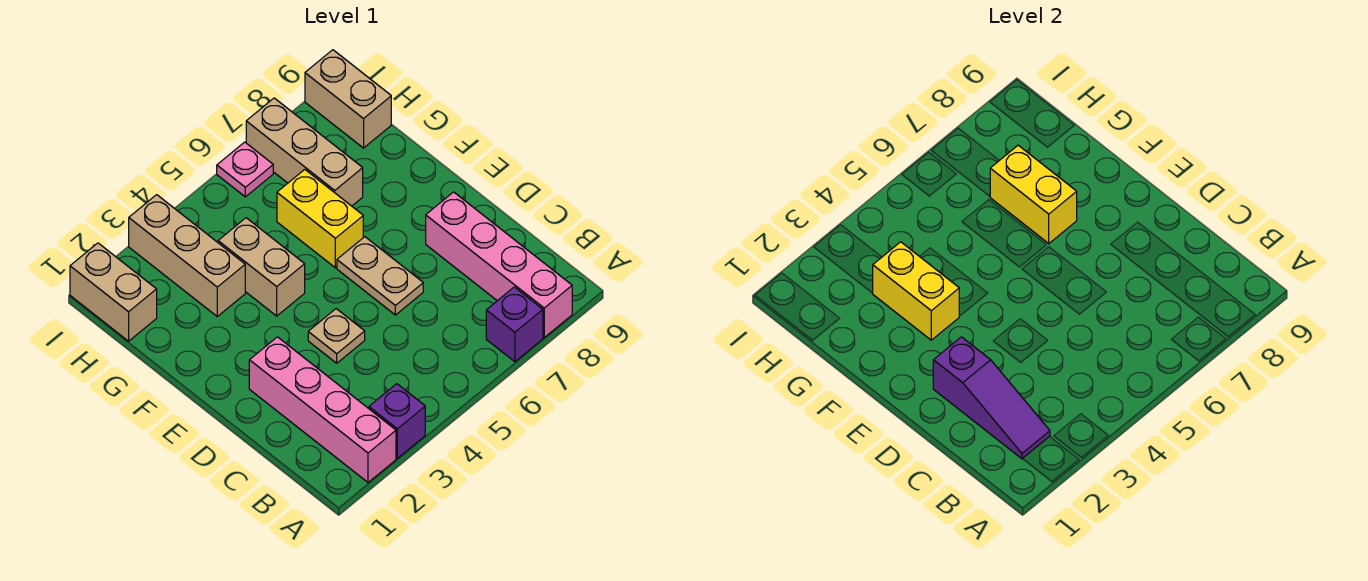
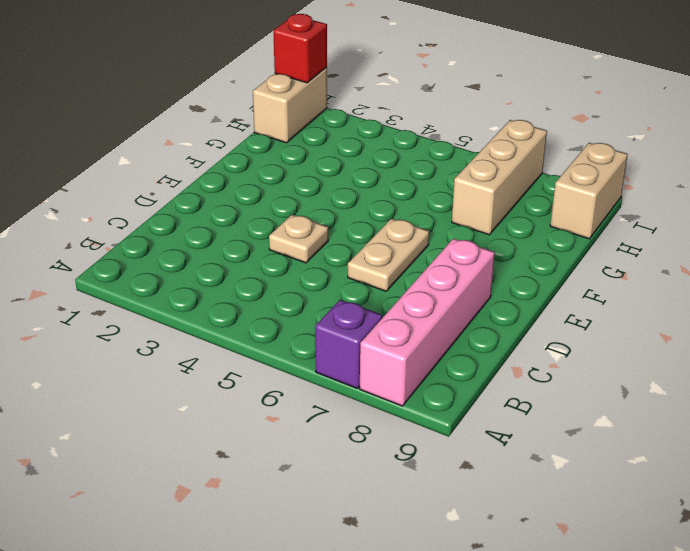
red brick I1 level 2 -> none
none -> pink brick A2:D2 level 1
none -> purple brick A3 level 1
none -> tan brick F4:G4 level 1

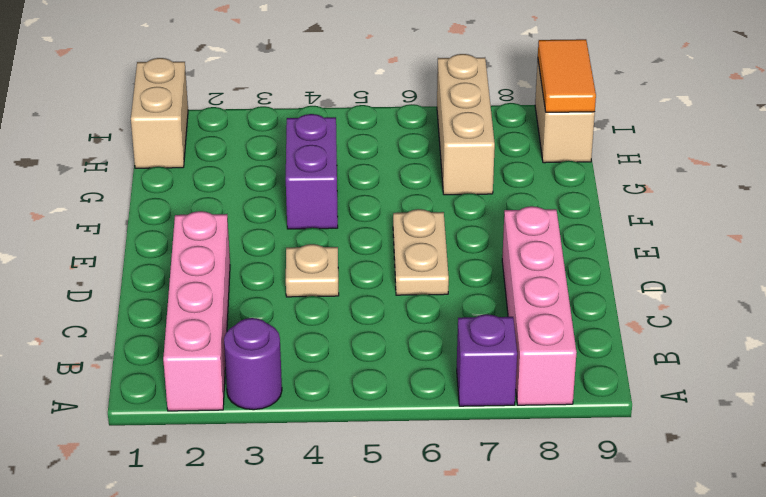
purple round brick A3 level 1 -> purple brick A3 level 1
purple brick F4:G4 level 1 -> tan brick F4:G4 level 1
orange tile H9:I9 level 2 -> none
none -> yellow brick F6:G6 level 1
none -> tan brick G3:I3 level 1
none -> pink plate I6 level 1

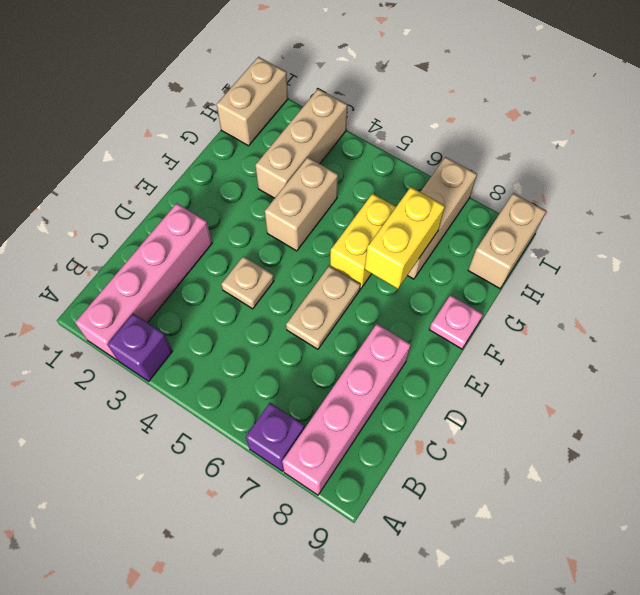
pink plate F9 level 1 -> pink plate I6 level 1
none -> purple slope B2:D2 level 2 top D
none -> yellow brick F3:G3 level 2

